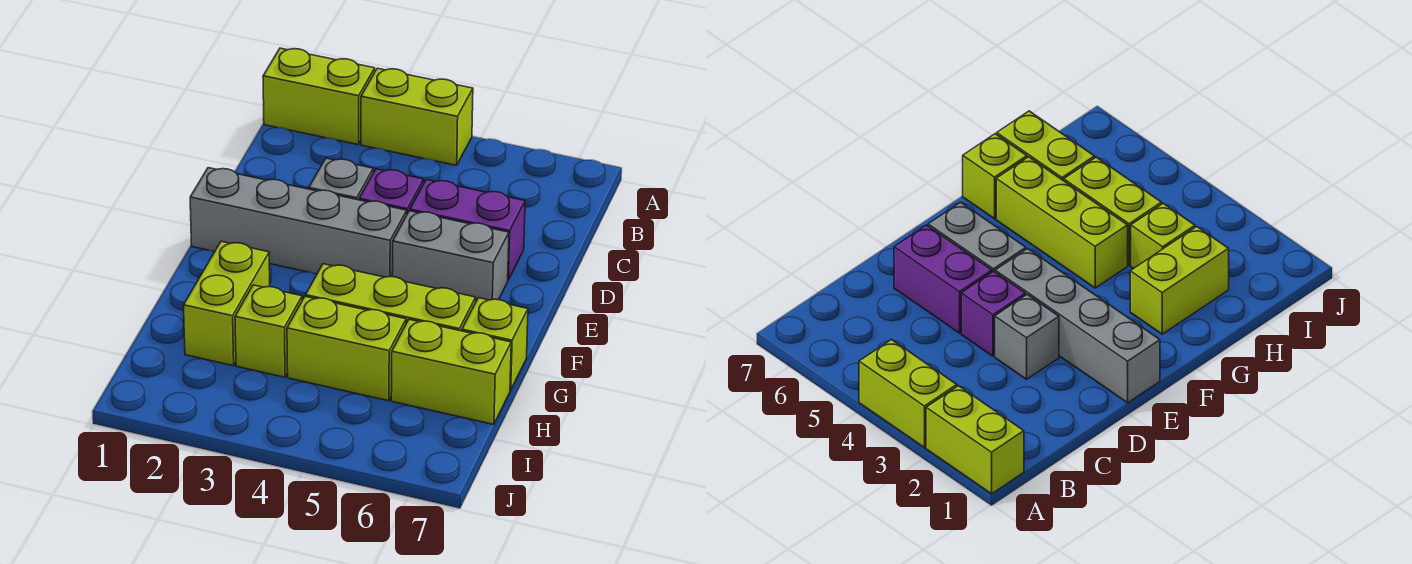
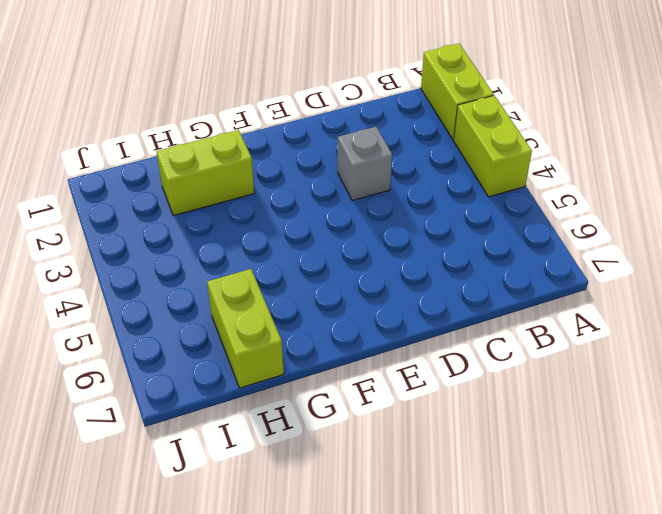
none -> purple brick D4 level 1
none -> purple brick D5:D6 level 1
none -> grey brick E1:E4 level 1

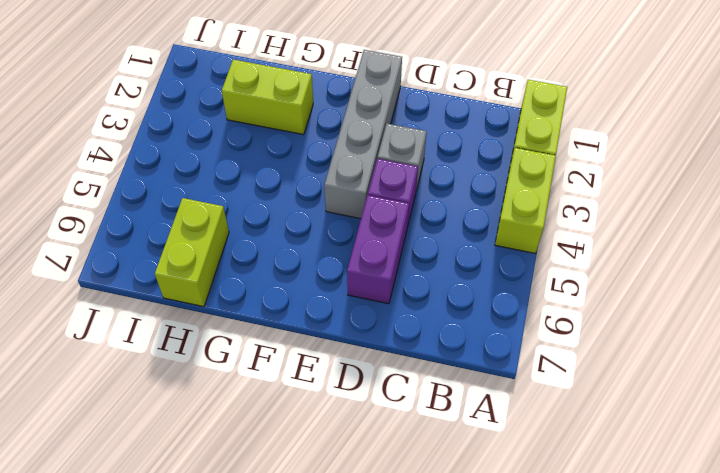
none -> grey brick E5:E6 level 1
none -> lime brick G4:G6 level 1
none -> lime brick G7 level 1

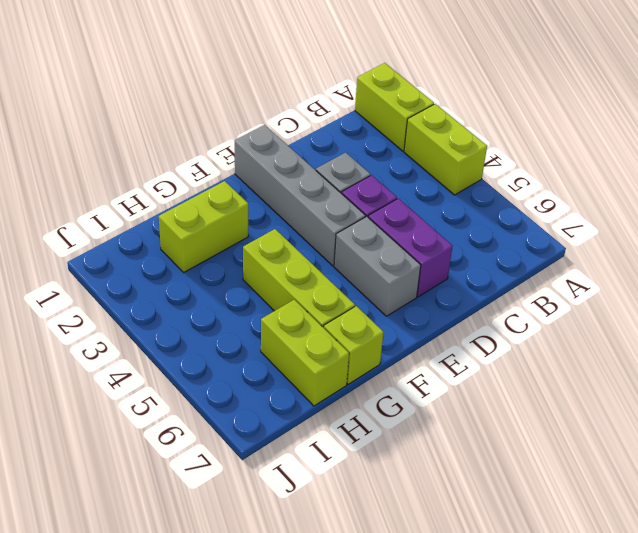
none -> lime brick H3 level 1
none -> lime brick H4:H5 level 1

